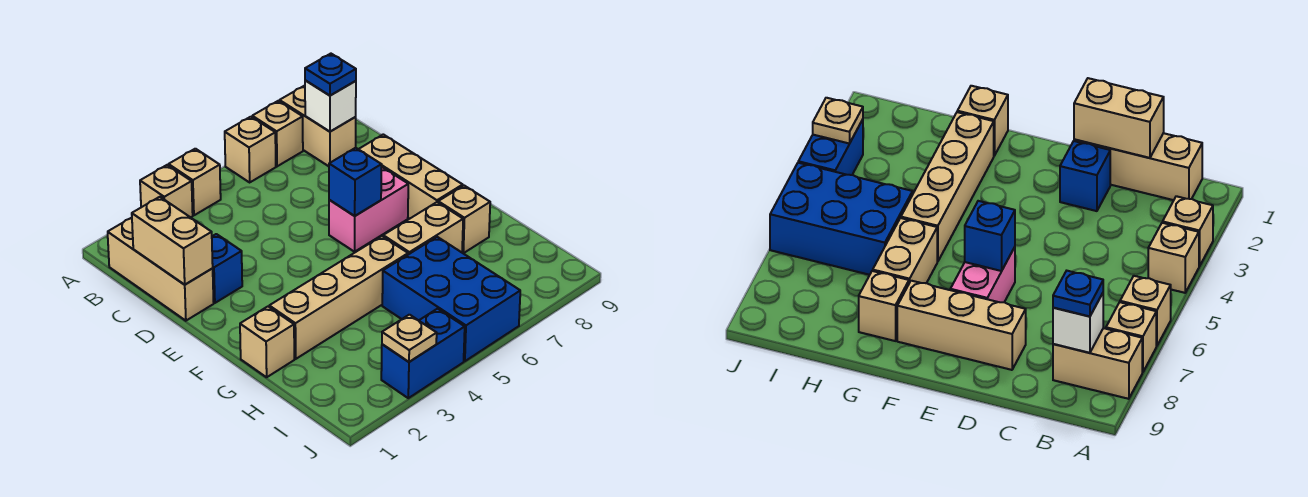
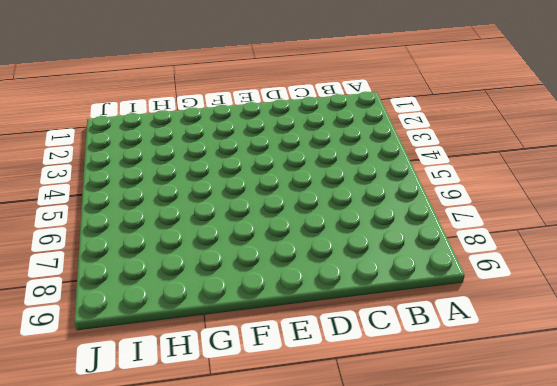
none -> tan brick A3 level 1
none -> tan brick A4 level 1
none -> tan brick A6 level 1

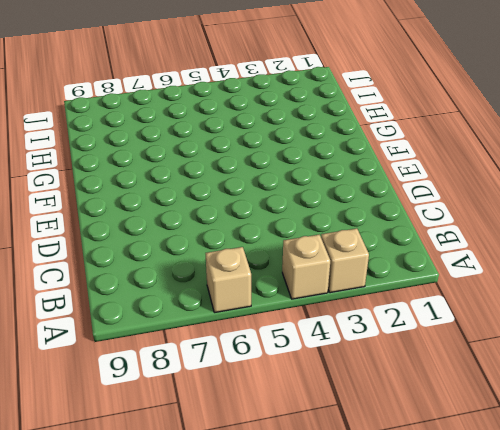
none -> tan brick A7 level 1
none -> tan brick A8:B8 level 1
none -> tan brick B1:D1 level 1

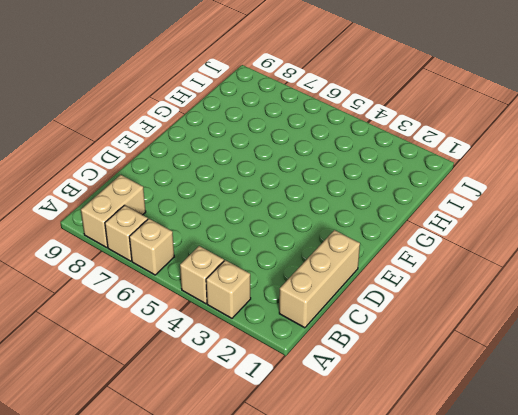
none -> blue brick D2 level 1
none -> tan brick D8:F8 level 1
none -> pink brick E6:E7 level 1

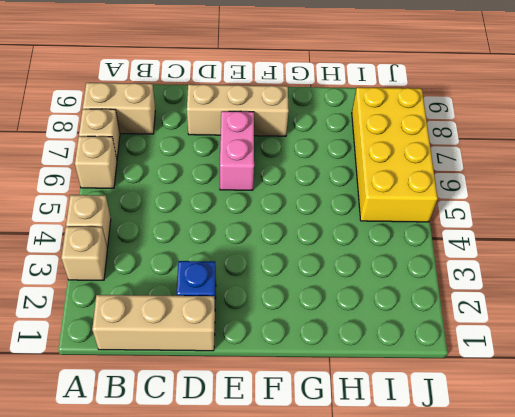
yellow brick I5:J8 level 1 -> blue brick H5:J6 level 1
none -> tan brick G1 level 1
none -> tan brick G2:G5 level 1
none -> tan brick G6:G7 level 1

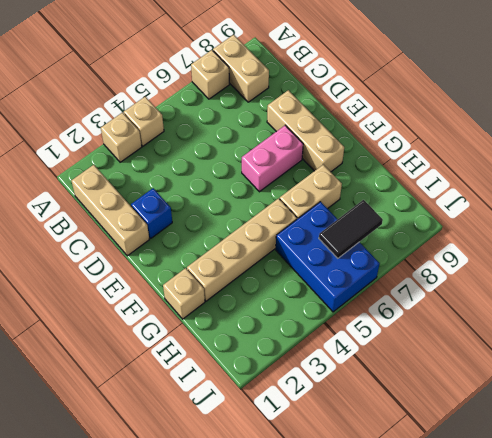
black tile I6:I7 level 2 -> none
none -> tan brick A6 level 1
none -> tan brick G8 level 1
none -> blue brick J3:J4 level 1

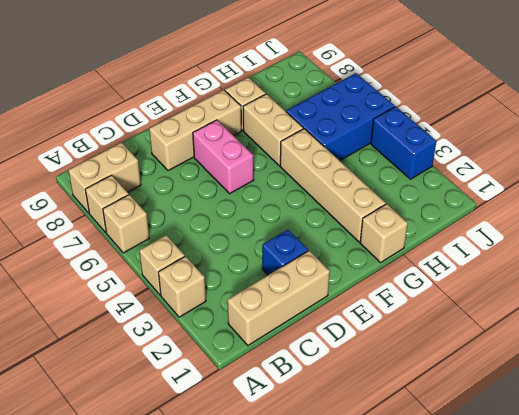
none -> white brick B8 level 2
none -> tan brick C1:D1 level 2
none -> blue brick E6 level 2

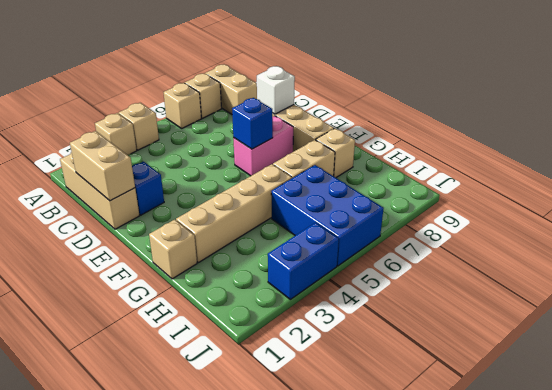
white brick D8 level 2 -> white brick B8 level 2
none -> tan plate J3 level 2
none -> blue plate B8 level 3

